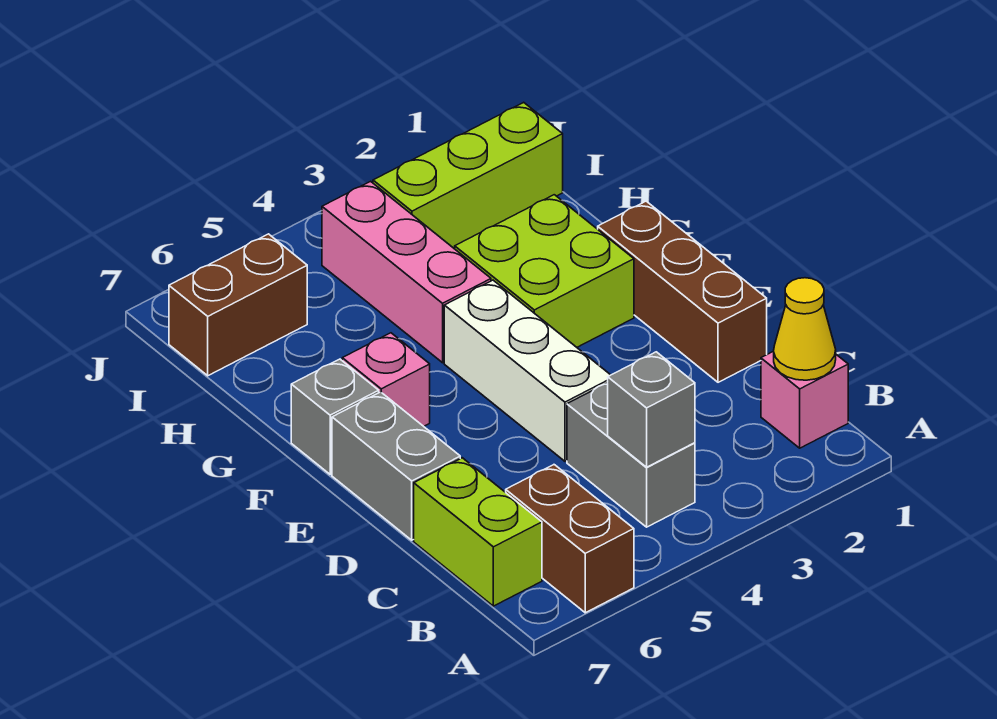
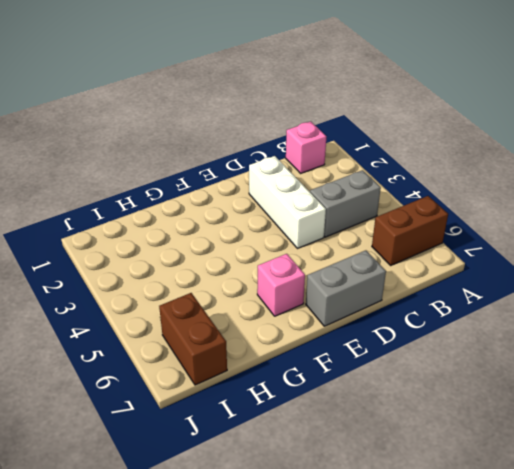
white brick D2:D4 level 1 -> white brick D4:F4 level 1
none -> lime brick B7:C7 level 1
none -> brown brick D1:F1 level 1
none -> lime brick F2:G3 level 1

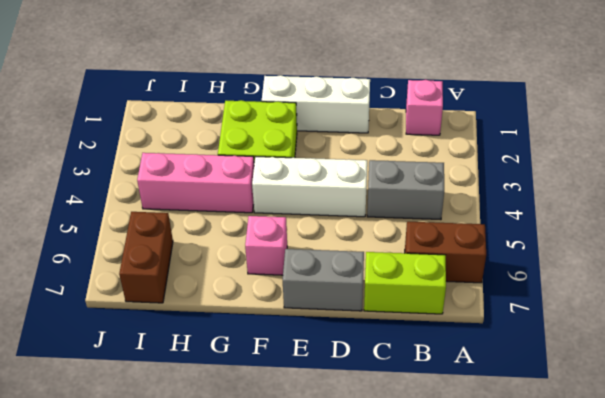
white brick D1:F1 level 1 -> brown brick D1:F1 level 1
none -> grey brick F7 level 1
none -> lime brick I1:I3 level 1
none -> yellow cone B1 level 2

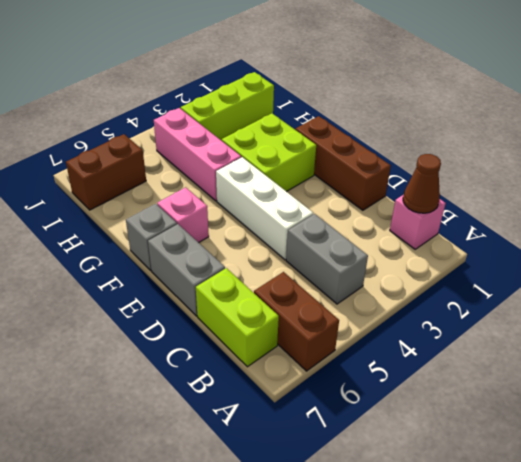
brown cone B1 level 2 -> yellow cone B1 level 2
none -> grey brick B4 level 2

